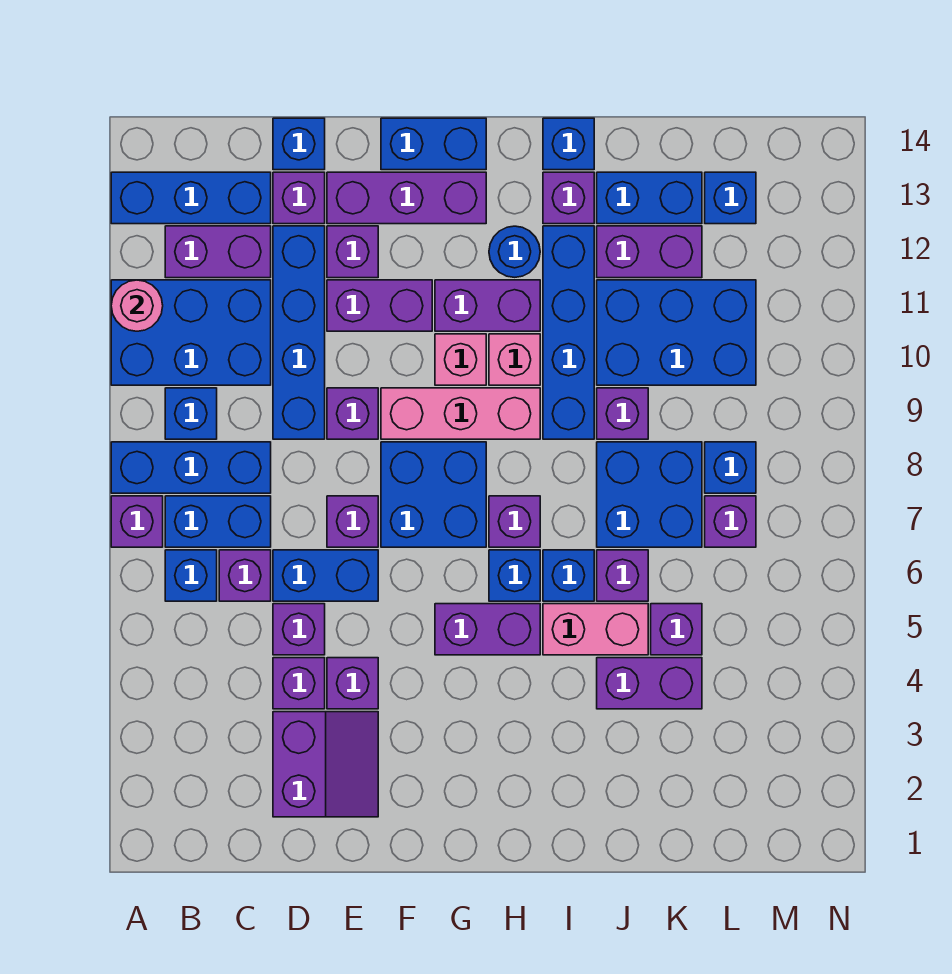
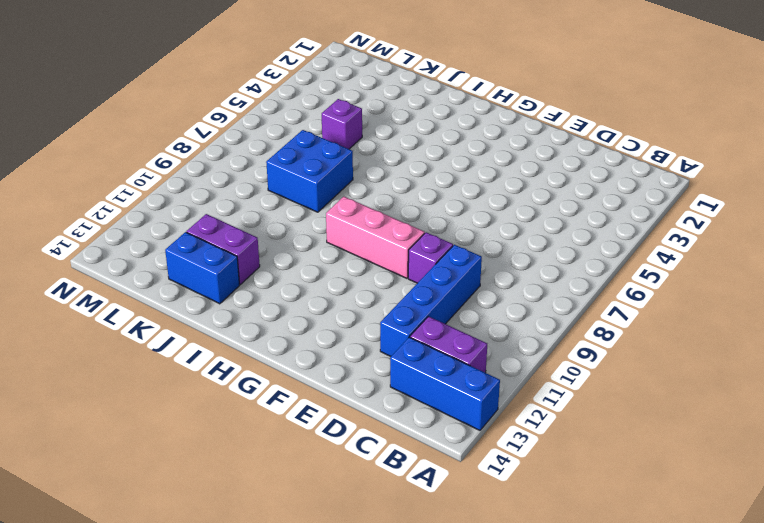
none -> purple brick A7 level 1
none -> blue brick A8:C8 level 1
none -> blue brick A10:C11 level 1
none -> blue brick B6 level 1

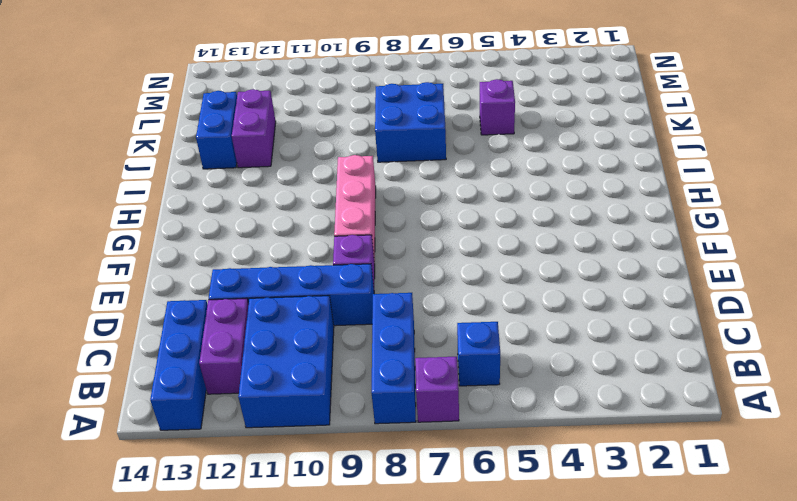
none -> blue brick B7:C7 level 1
none -> blue brick B9 level 1
none -> purple brick C6 level 1
none -> purple slope D2:E3 level 1 top D

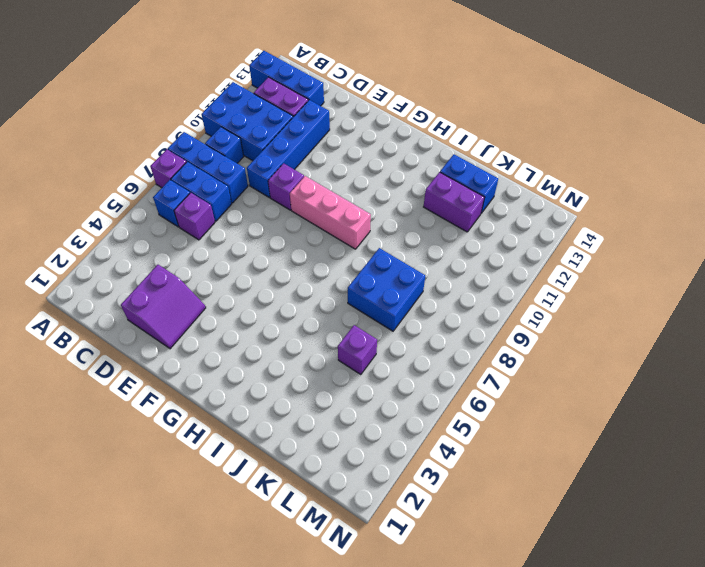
none -> purple brick D4 level 1
none -> purple brick D5 level 1
none -> blue brick D6:E6 level 1
none -> purple brick D13 level 1

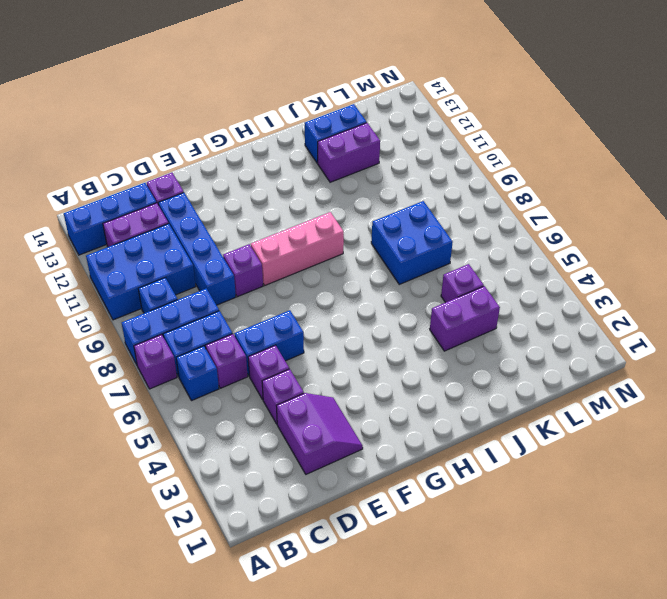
none -> blue brick D14 level 1
none -> purple brick E4 level 1
none -> purple brick E7 level 1
none -> purple brick E11:F11 level 1

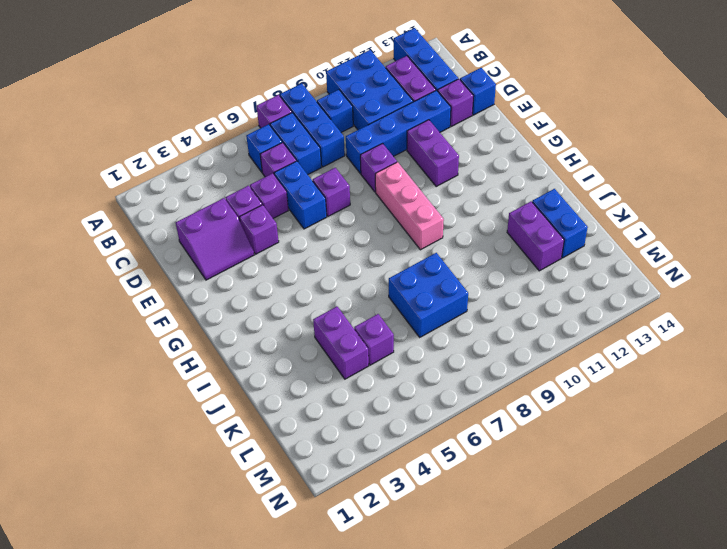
none -> purple brick E12 level 1
none -> purple brick E13:G13 level 1
none -> blue brick F7:G8 level 1
none -> blue brick F14:G14 level 1

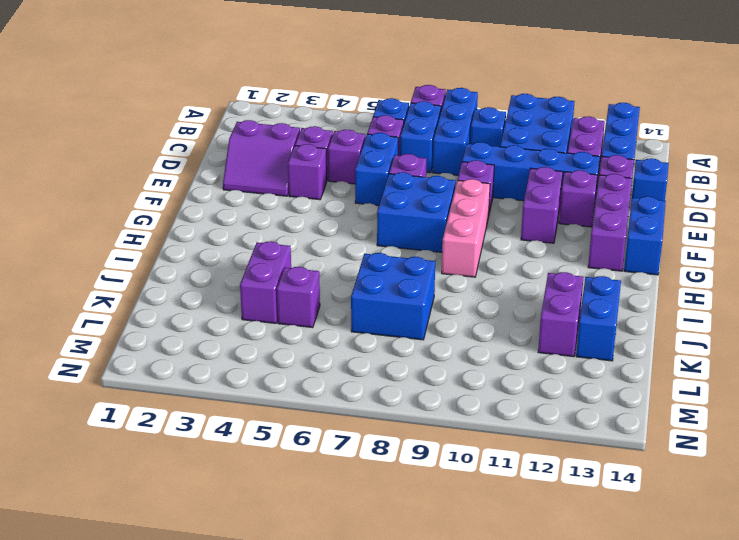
none -> purple brick G5:H5 level 1
none -> pink brick G10 level 1
none -> purple brick G11:H11 level 1
none -> blue brick H6 level 1

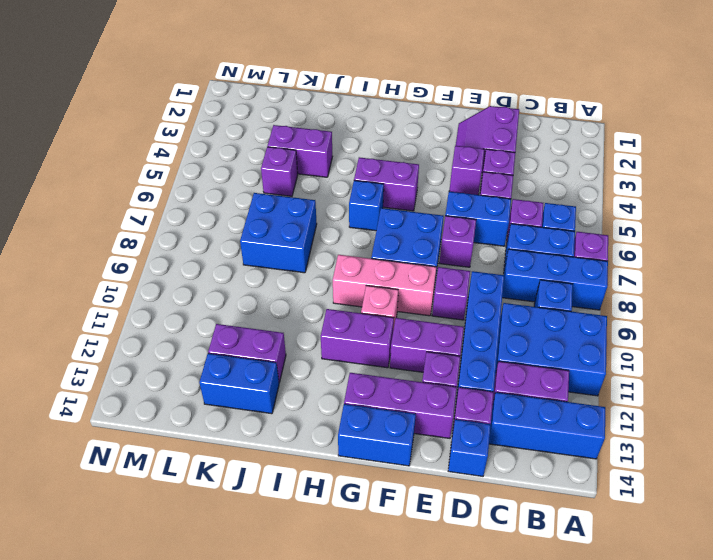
none -> purple brick H7 level 1
none -> pink brick H10 level 1
none -> blue round brick H12 level 1
none -> pink brick I5:J5 level 1

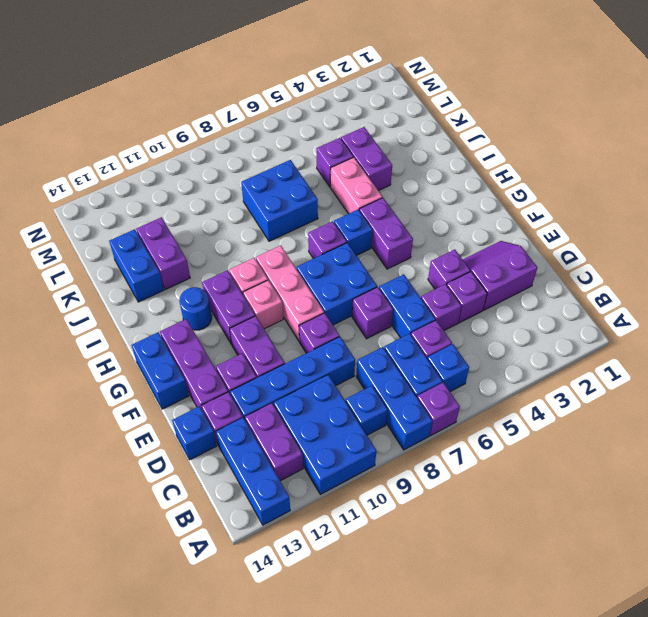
none -> blue brick I6 level 1
none -> blue brick I9:I12 level 1
none -> purple brick I13 level 1
none -> blue brick I14 level 1

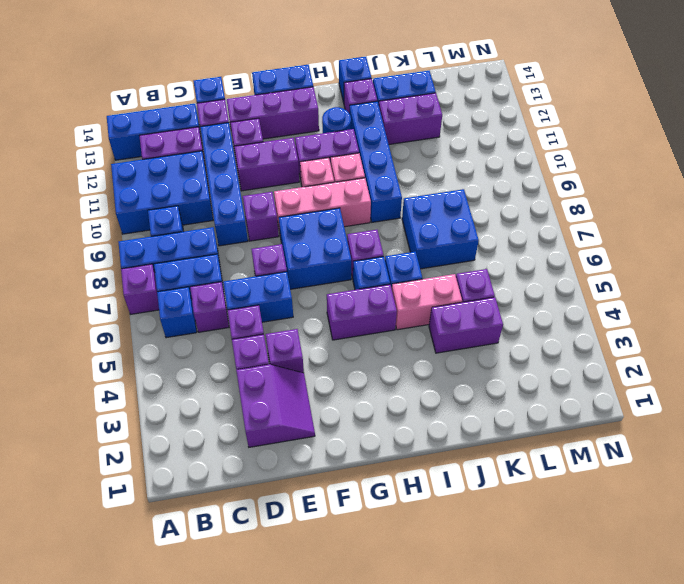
none -> purple brick J6 level 1
none -> purple brick J9 level 1
none -> blue brick J10:L11 level 1
none -> purple brick L7 level 1

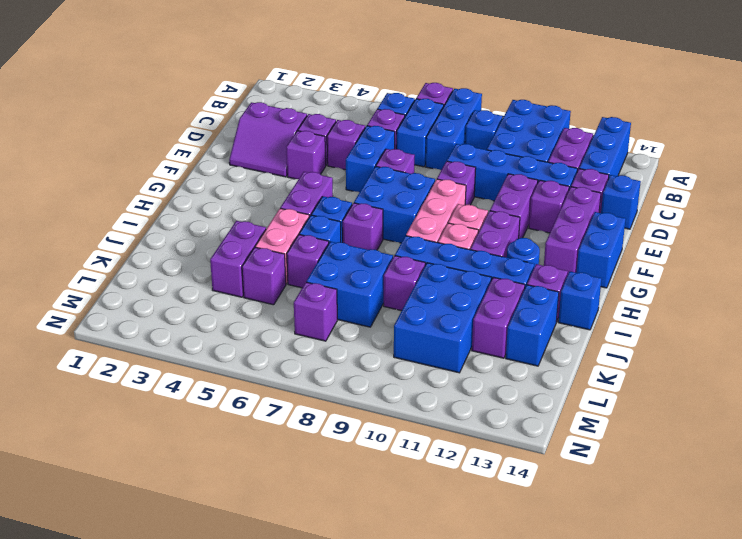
none -> blue brick L8 level 1
none -> blue brick L13 level 1
none -> pink round brick A11 level 2

